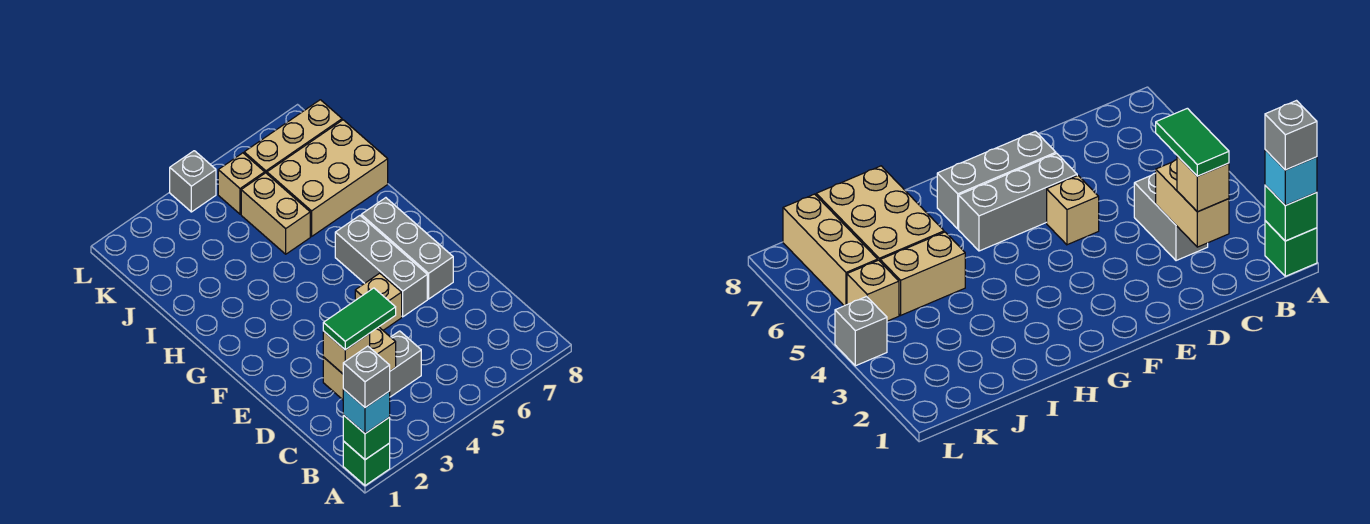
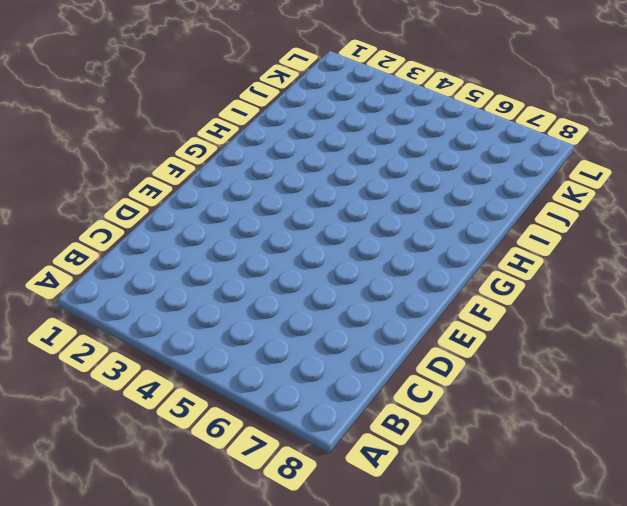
none -> green brick A1 level 1
none -> grey brick C3:C4 level 1
none -> tan brick E5 level 1

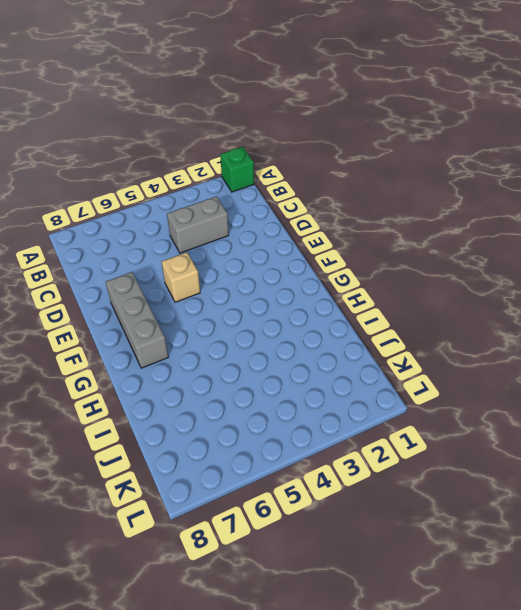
none -> grey brick E6:G6 level 1
none -> tan brick I5:J5 level 1
none -> tan brick I6:J8 level 1

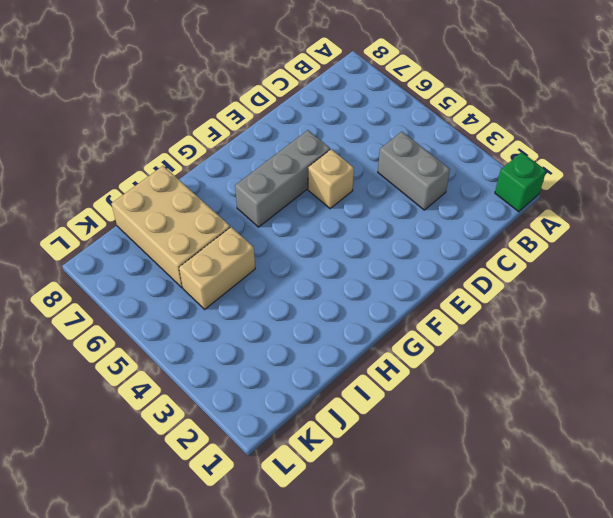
none -> grey brick E7:G7 level 1
none -> tan brick K5 level 1
none -> tan brick K6:K8 level 1

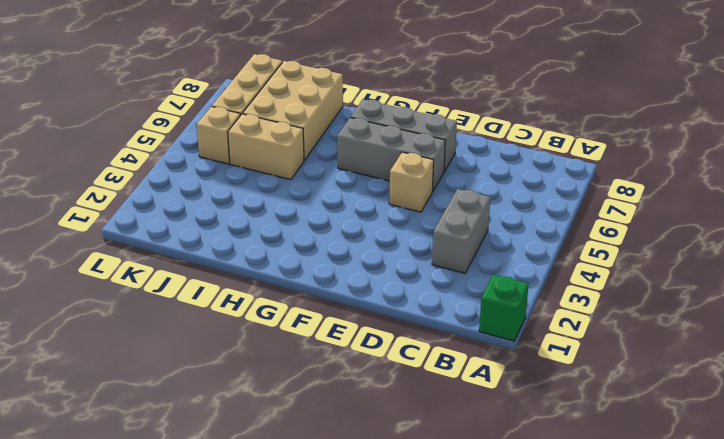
none -> grey brick L4 level 1
none -> green brick A1 level 2
none -> tan brick C2:C3 level 2

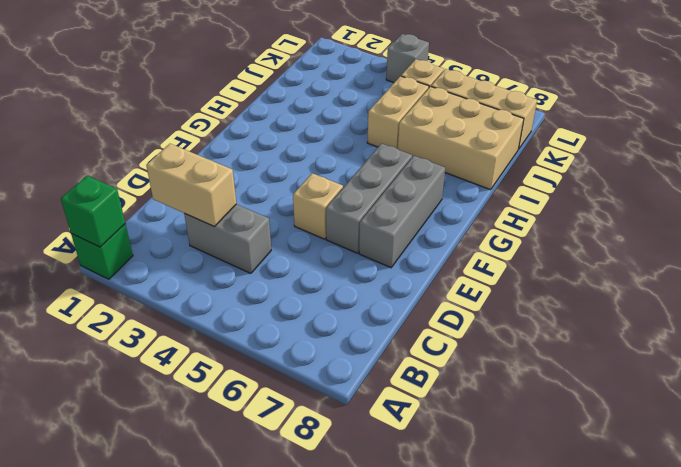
none -> cyan brick A1 level 3
none -> tan brick C2 level 3
none -> grey brick A1 level 4

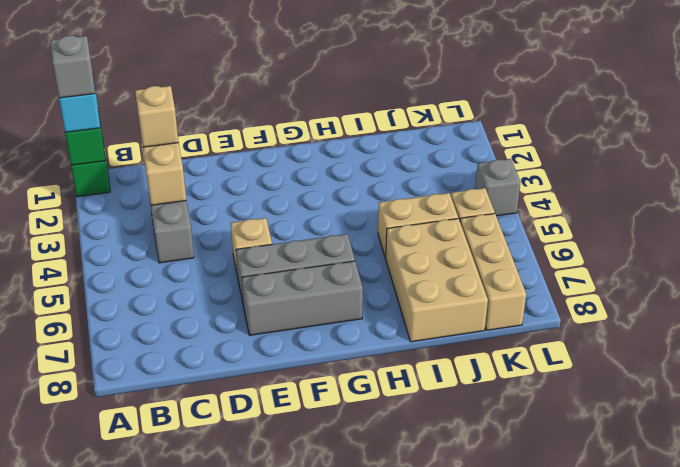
none -> green tile C2:C3 level 4

